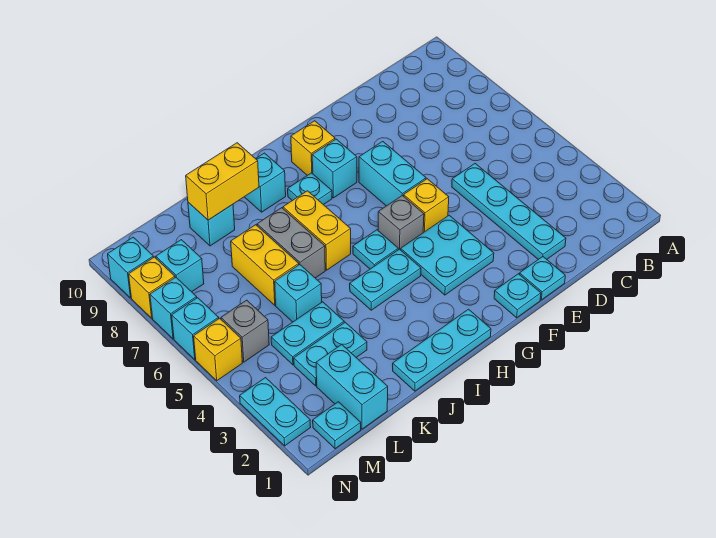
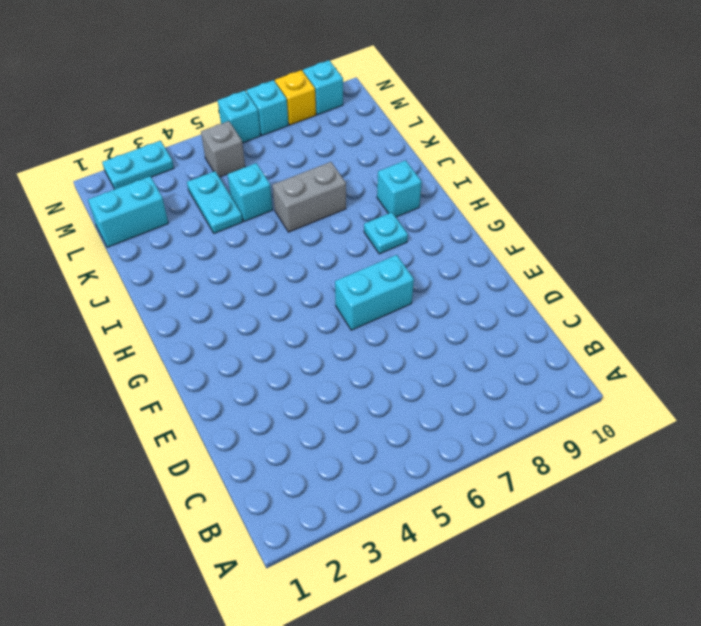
none -> cyan plate D2:D5 level 1
none -> cyan plate E1 level 1
none -> cyan plate F1 level 1
none -> cyan plate F3:G4 level 1

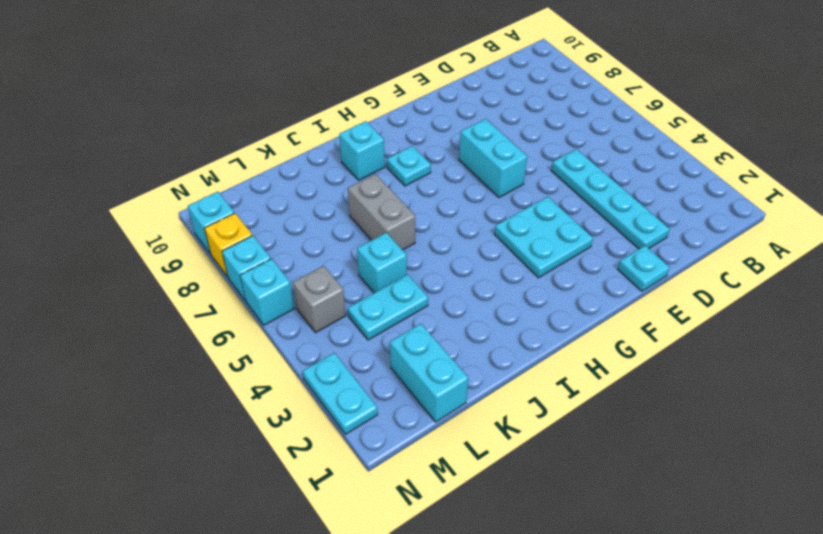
none -> cyan plate F1 level 1
none -> yellow brick F5 level 1
none -> grey brick G5 level 1
none -> cyan brick G8 level 1

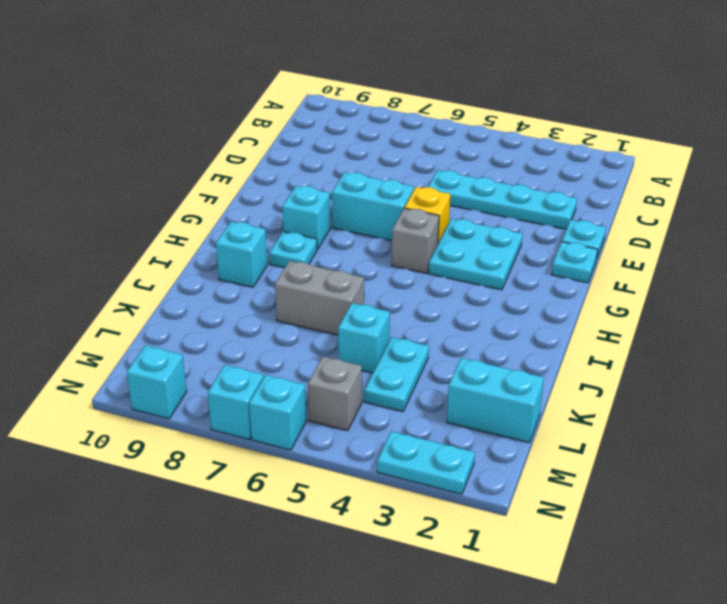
none -> yellow brick G9 level 1
none -> cyan plate H1:J1 level 1
none -> cyan plate H4:I4 level 1
none -> cyan plate H5 level 1

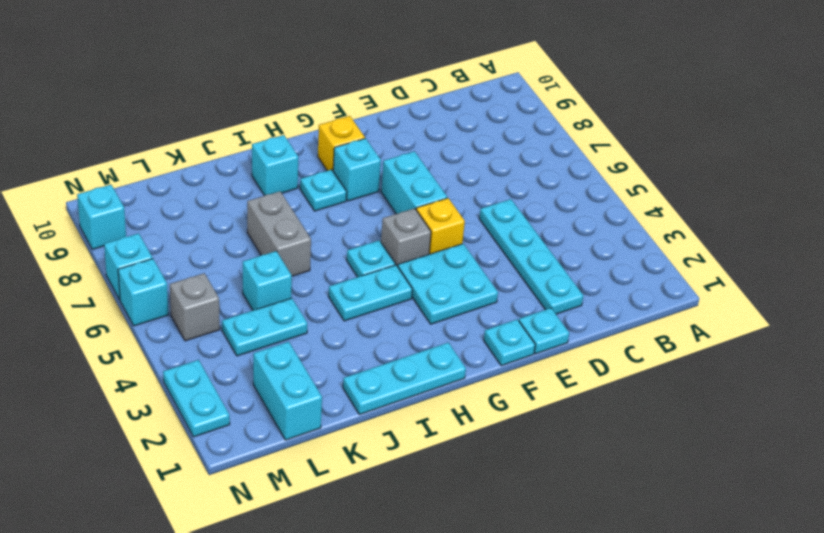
none -> yellow brick I6:I7 level 1
none -> cyan plate K3:L3 level 1
none -> yellow brick K6:K7 level 1
none -> cyan brick K9 level 1

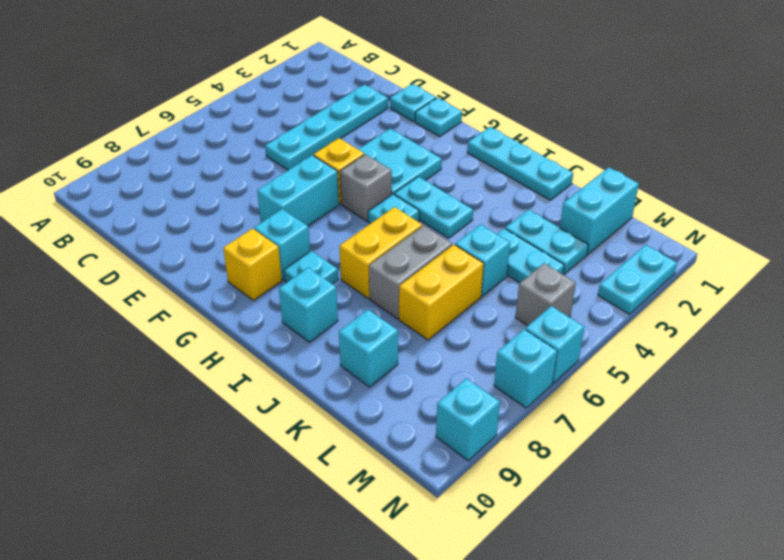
none -> cyan plate M1 level 1
none -> cyan brick M8 level 1
none -> yellow brick N5 level 1
none -> yellow brick N8 level 1

